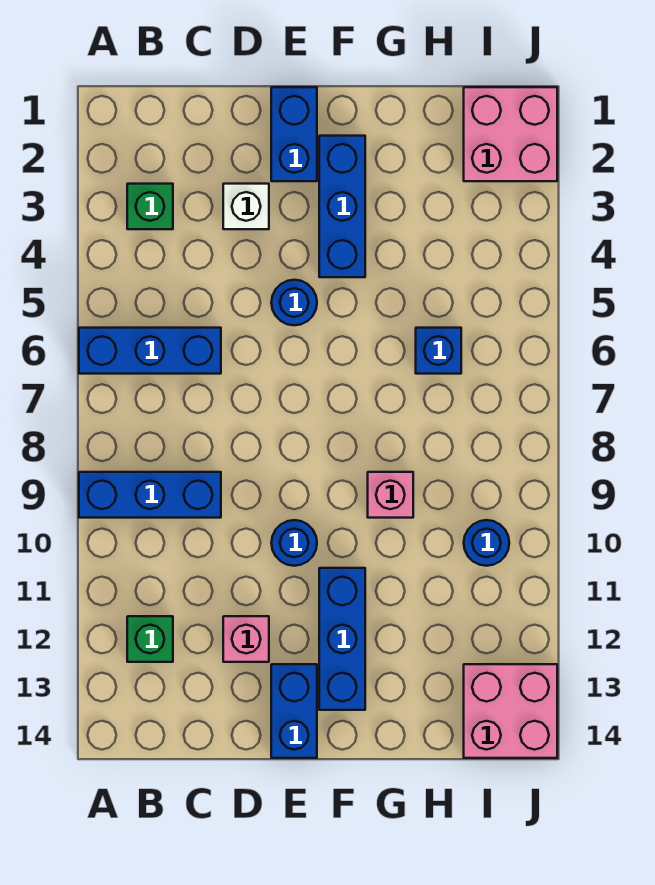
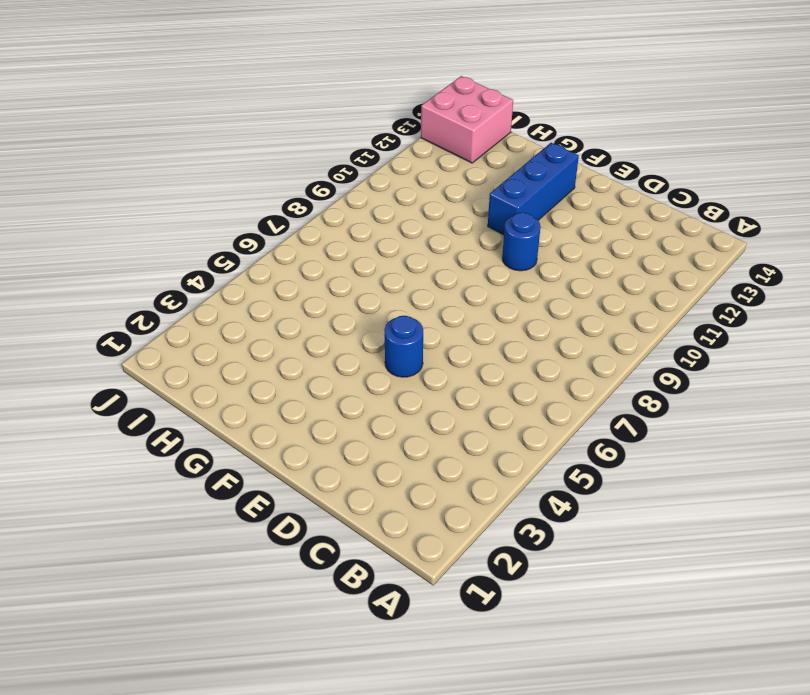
none -> blue brick A6:C6 level 1
none -> blue brick A9:C9 level 1
none -> green brick B3 level 1

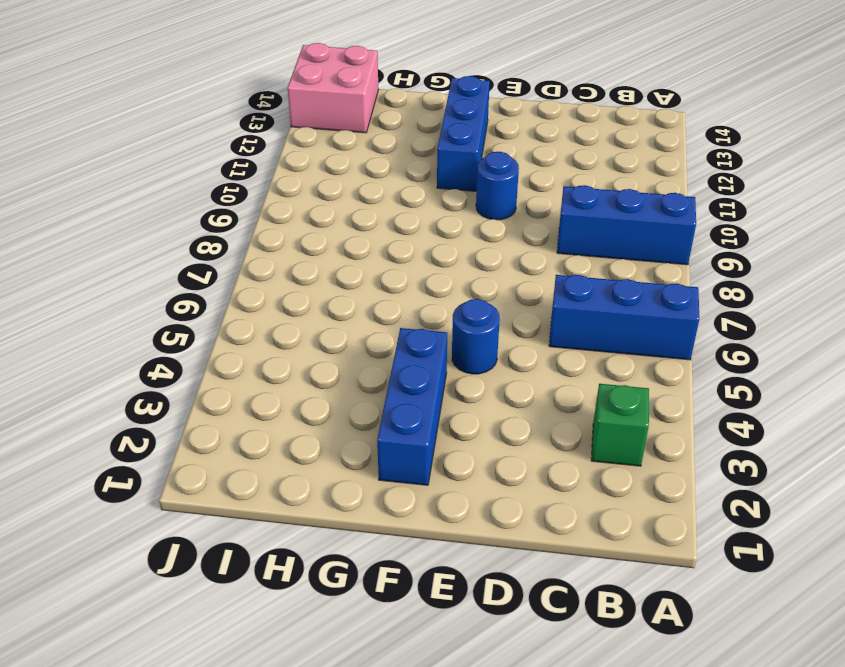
none -> green brick B12 level 1
none -> white brick D3 level 1
none -> pink brick D12 level 1

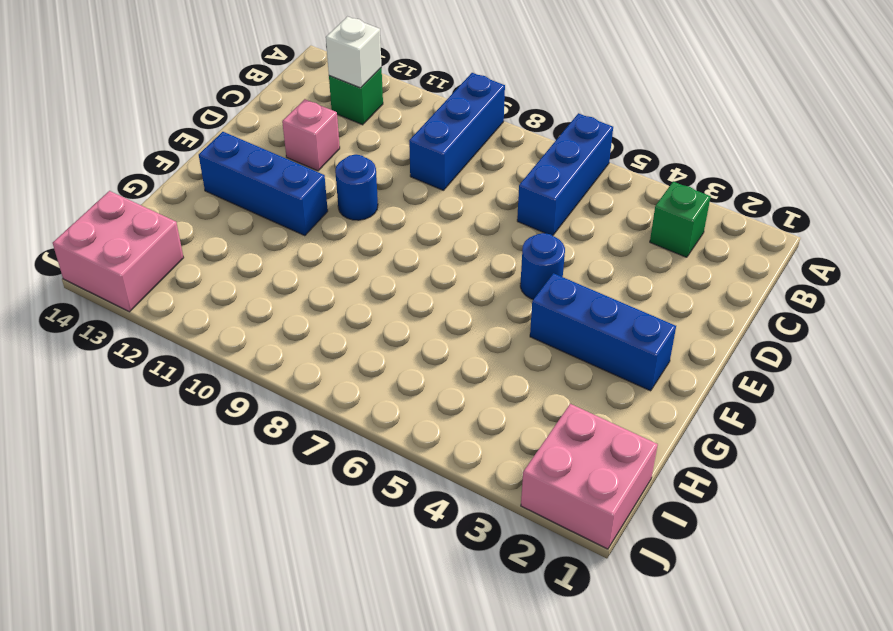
white brick B12 level 2 -> white brick D3 level 1
none -> blue brick E1:E2 level 1
none -> blue brick E13:E14 level 1
none -> pink brick G9 level 1

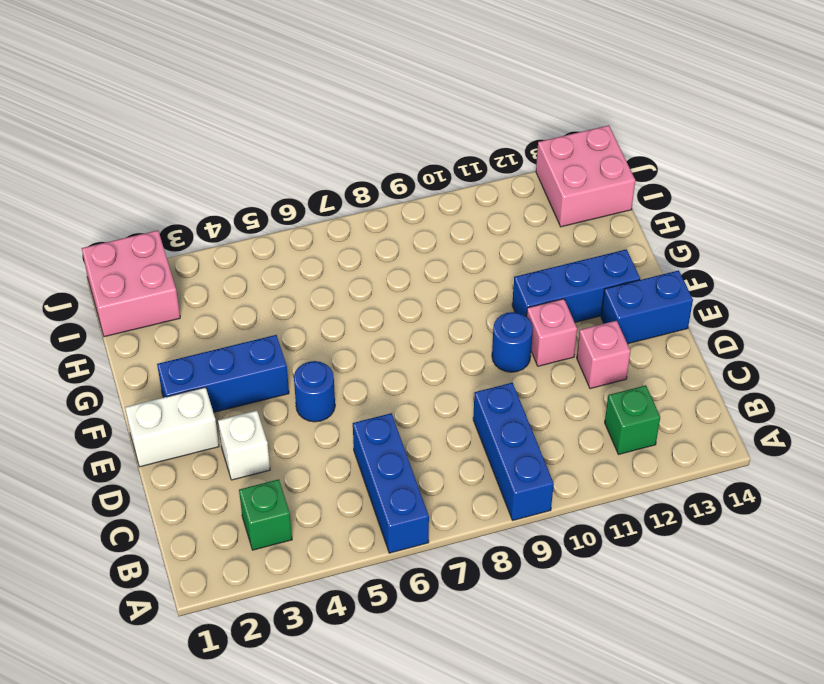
white brick E1:E2 level 1 -> blue brick E1:E2 level 1
pink brick E11 level 1 -> pink brick G9 level 1
none -> blue brick H6 level 1
none -> blue round brick I10 level 1

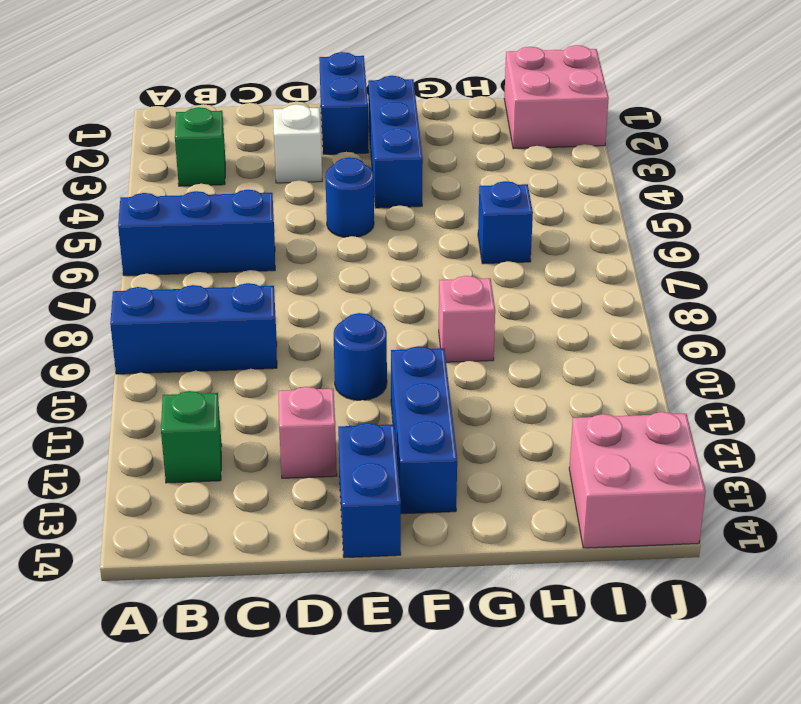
none -> blue round brick I10 level 1

